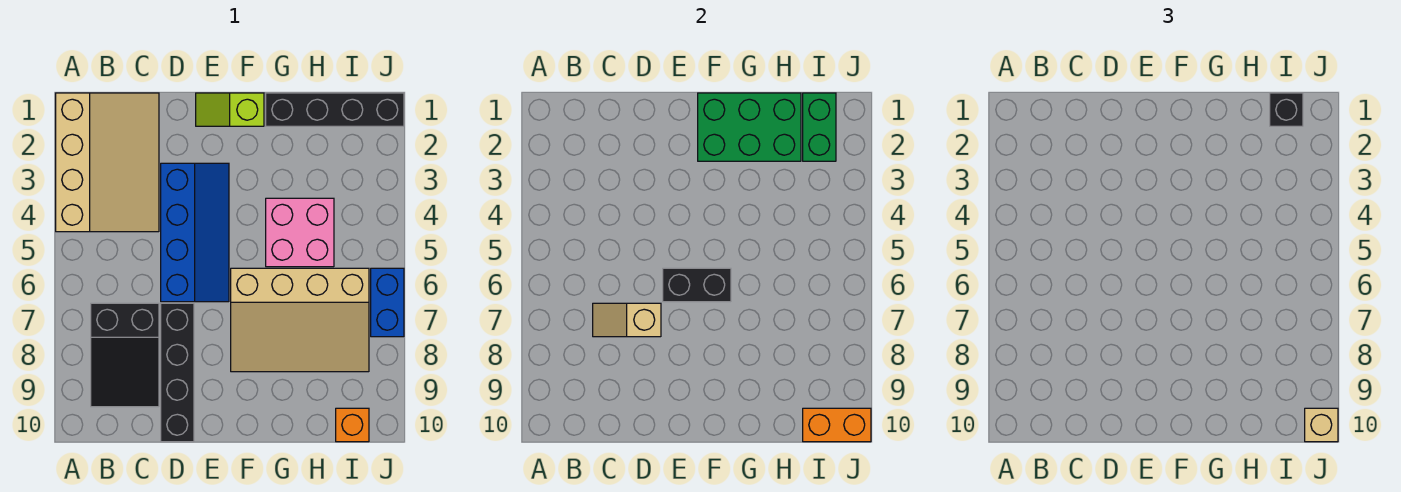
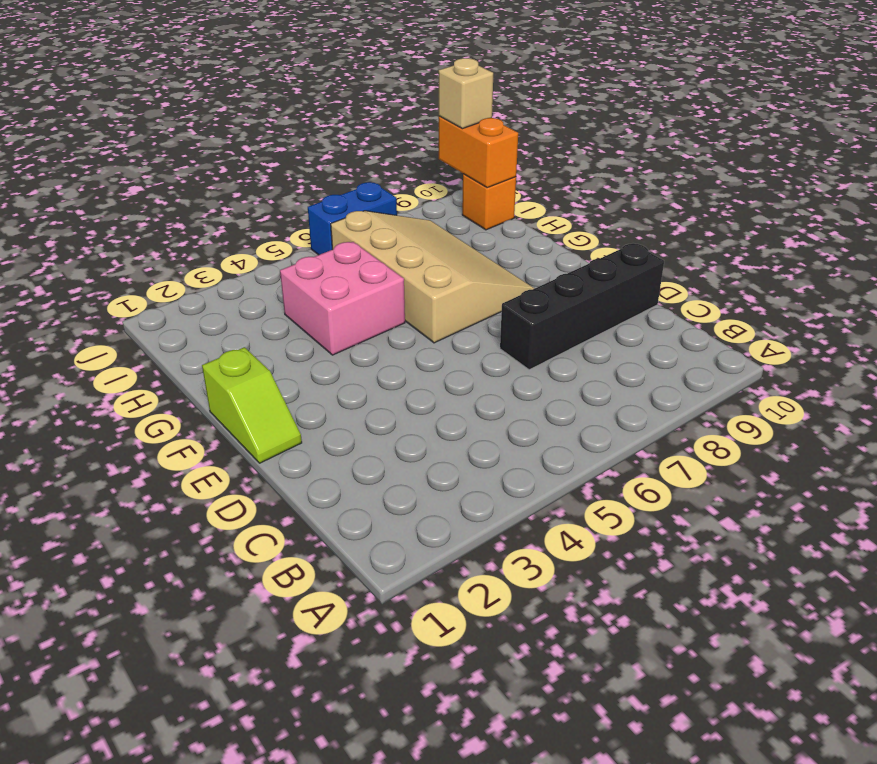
none -> tan slope A1:C4 level 1 top A
none -> black slope B7:C9 level 1 top 7
none -> blue slope D3:E6 level 1 top D

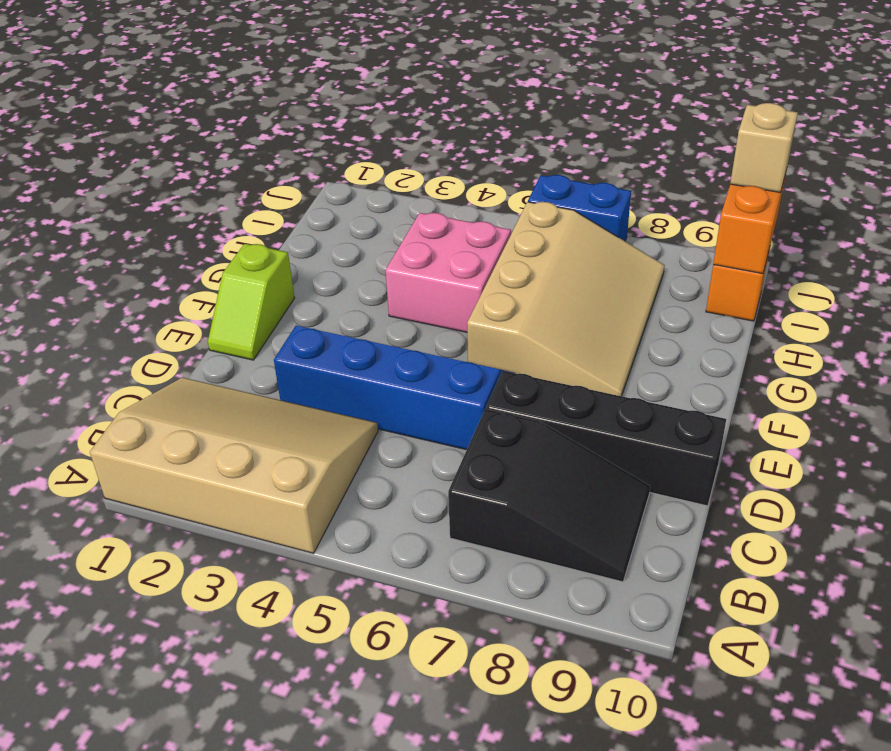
none -> black brick G1:J1 level 1
none -> tan slope C7:D7 level 2 top D
none -> black brick E6:F6 level 2

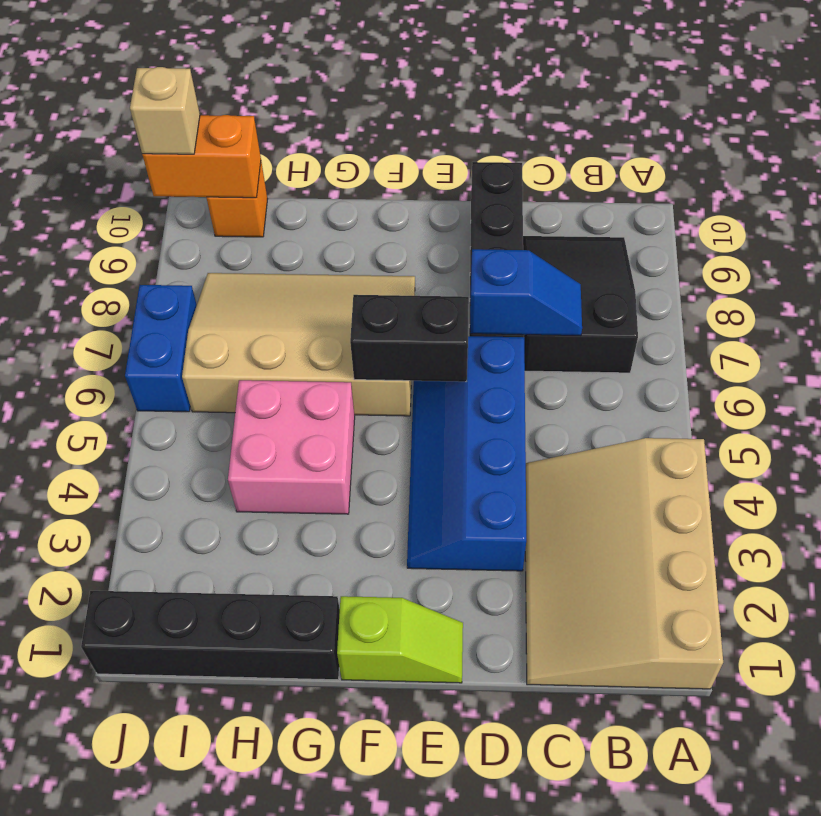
blue slope C7:D7 level 2 top D -> tan slope C7:D7 level 2 top D
none -> green brick F1:H2 level 2
none -> green brick I1:I2 level 2
none -> black brick I1 level 3

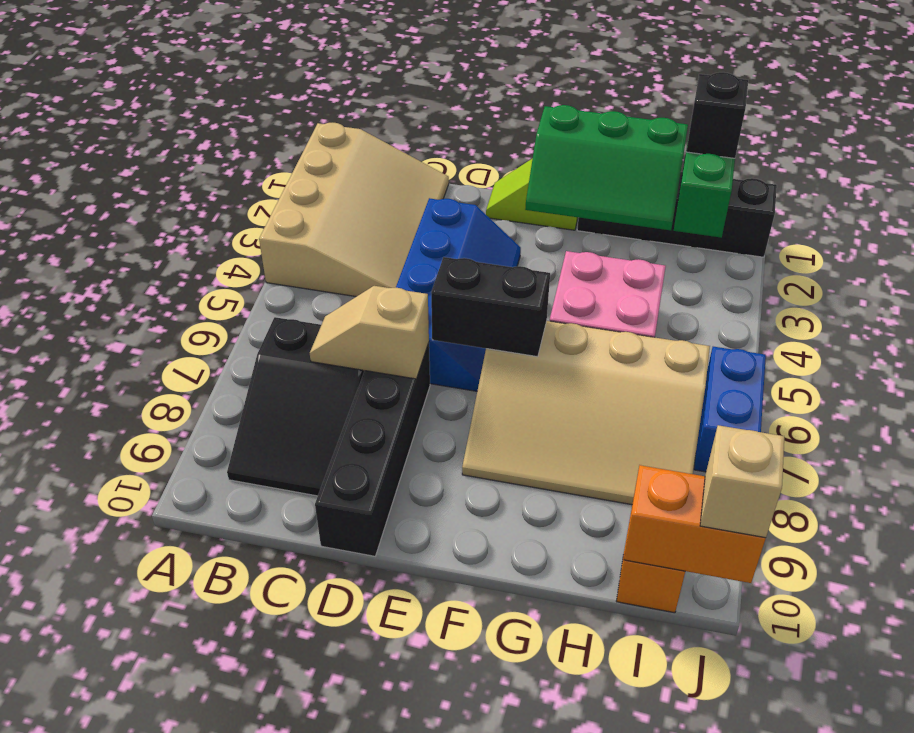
green slope F1:H2 level 2 top 1 -> green brick F1:H2 level 2

